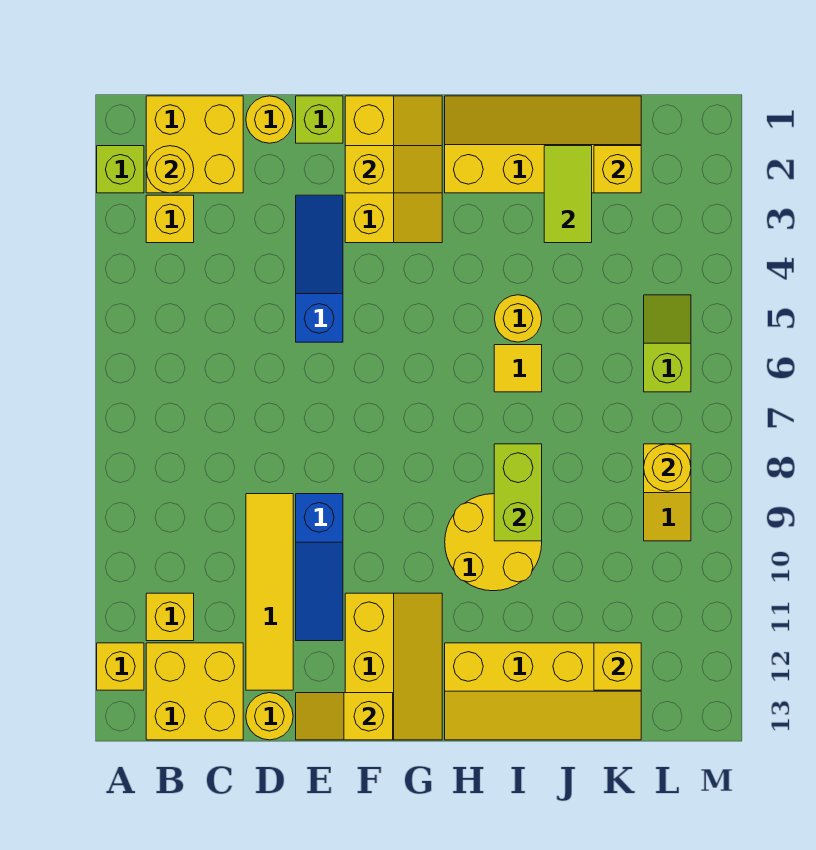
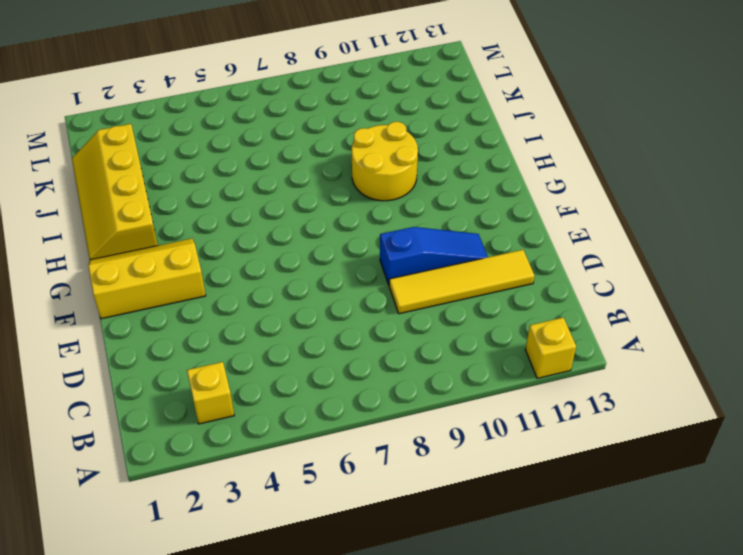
none -> lime brick A2 level 1
none -> yellow brick B1:C2 level 1
none -> yellow brick B11 level 1

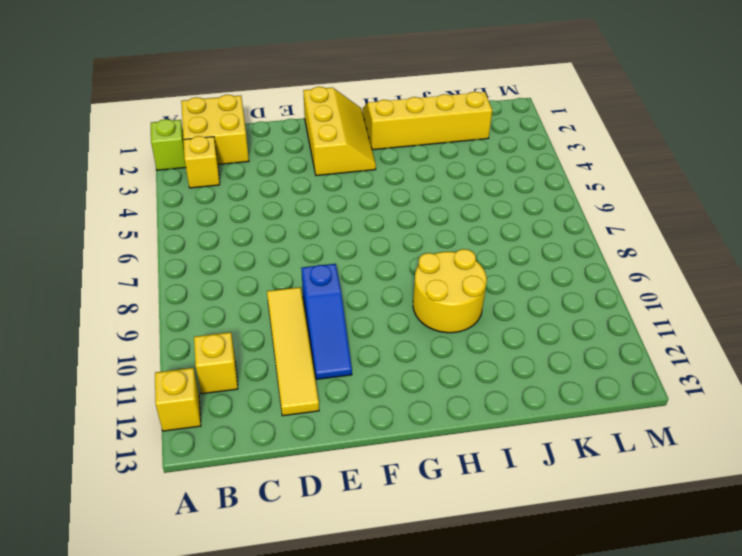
none -> yellow brick B12:C13 level 1
none -> yellow round brick D1 level 1
none -> yellow round brick D13 level 1

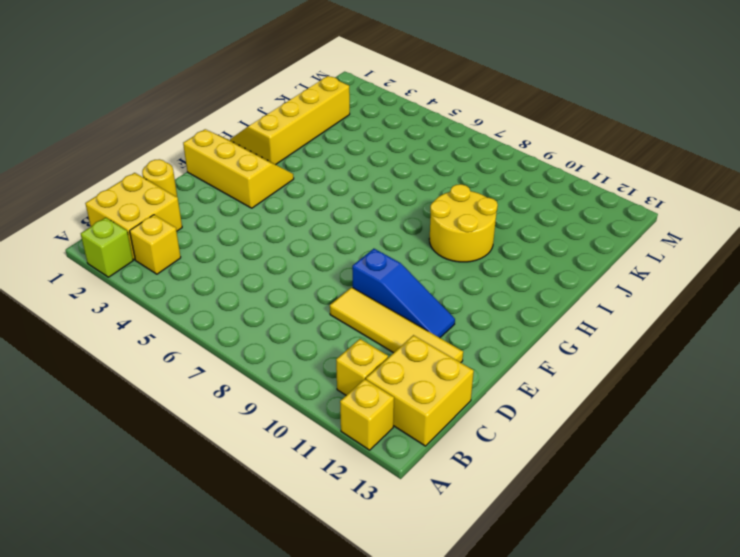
none -> yellow round brick D13 level 1
none -> lime brick E1 level 1
none -> blue slope E3:E5 level 1 top 5

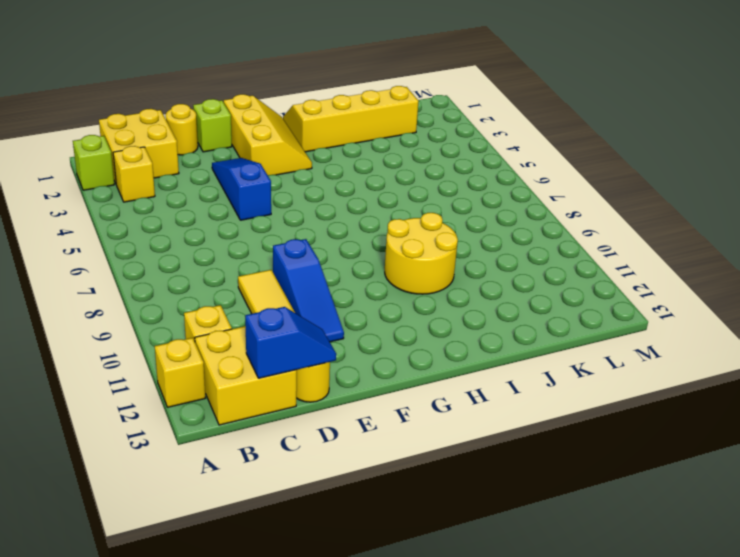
blue slope C13:D13 level 2 top C -> none
none -> yellow slope F11:G13 level 1 top F
none -> yellow slope H12:K13 level 1 top 12
none -> yellow round brick I5 level 1

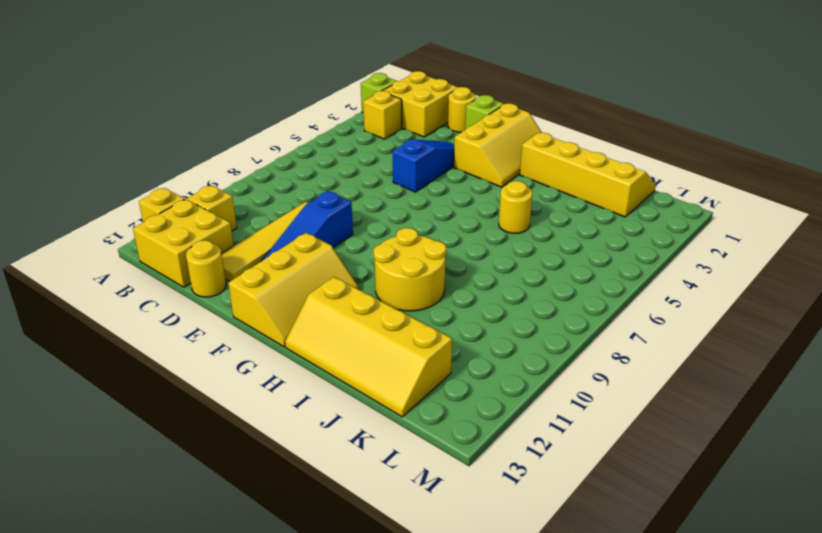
none -> yellow tile I6 level 1
none -> lime slope L5:L6 level 1 top 6
none -> yellow slope L8:L9 level 1 top 8

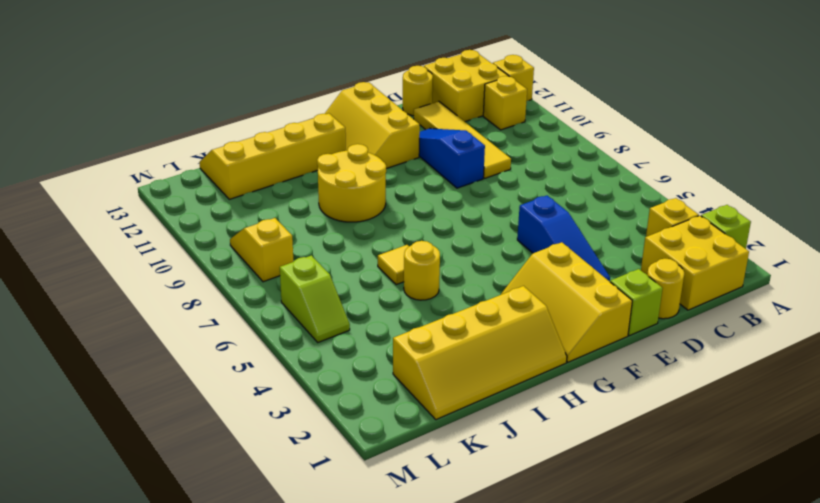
none -> yellow round brick B2 level 2
none -> yellow slope E13:F13 level 2 top F
none -> yellow slope F2:G2 level 2 top F

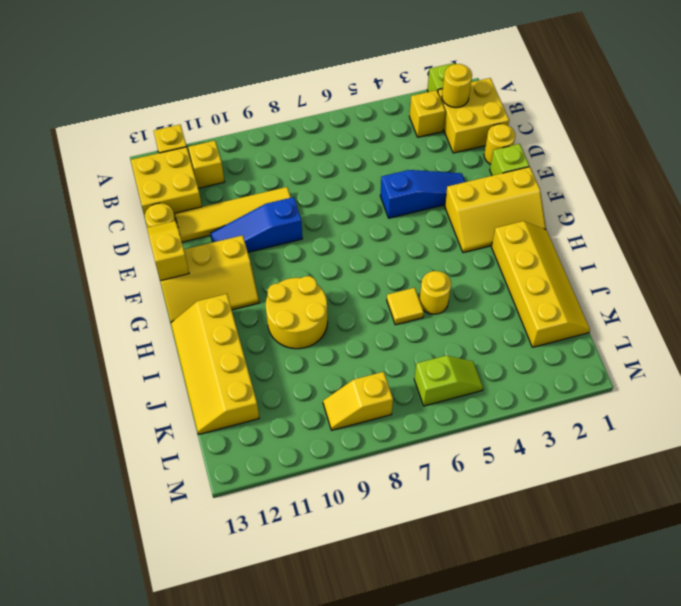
none -> yellow slope F2:G2 level 2 top F
none -> lime brick I8:I9 level 2
none -> lime tile J2:J3 level 2

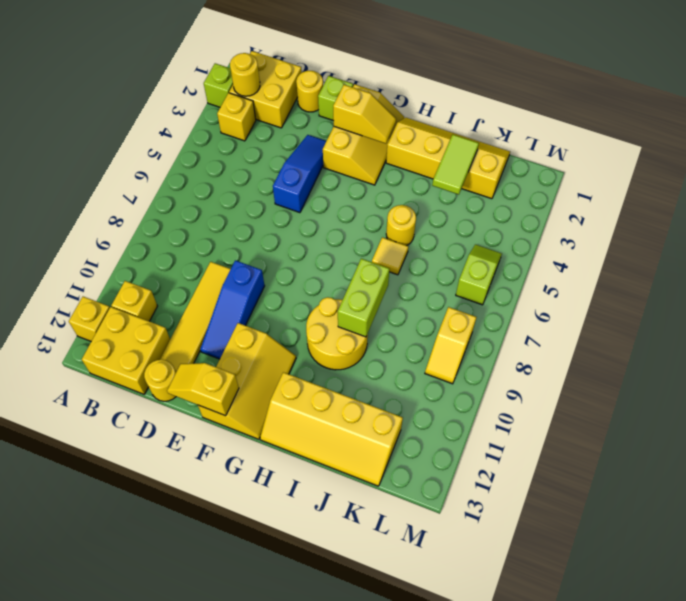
none -> yellow brick K2 level 2
none -> yellow brick K12 level 2
none -> yellow round brick L8 level 2

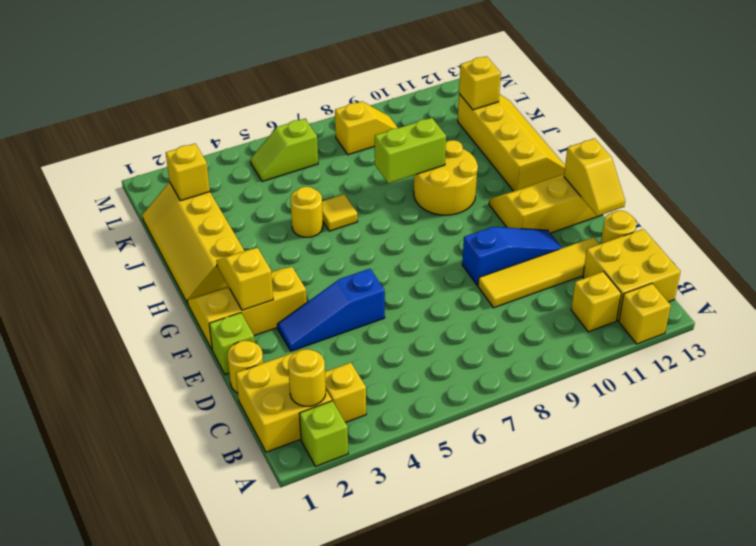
none -> lime tile J2:J3 level 2
none -> yellow round brick L8 level 2

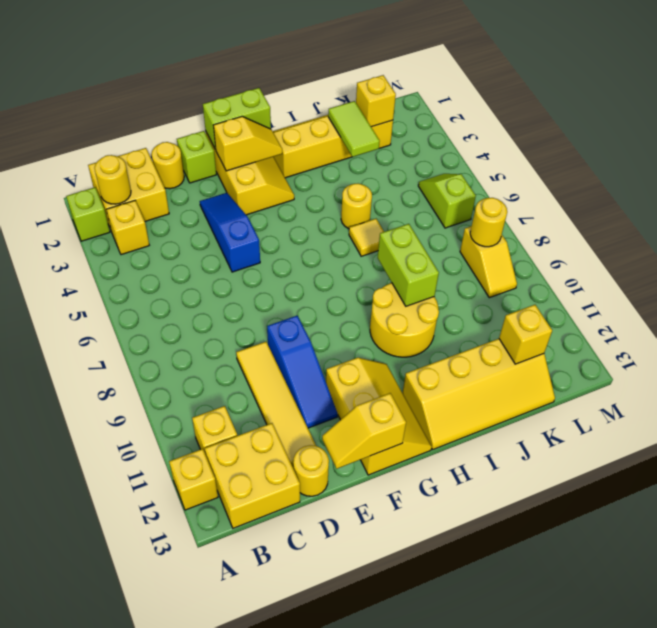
lime brick F1:G1 level 2 -> none

